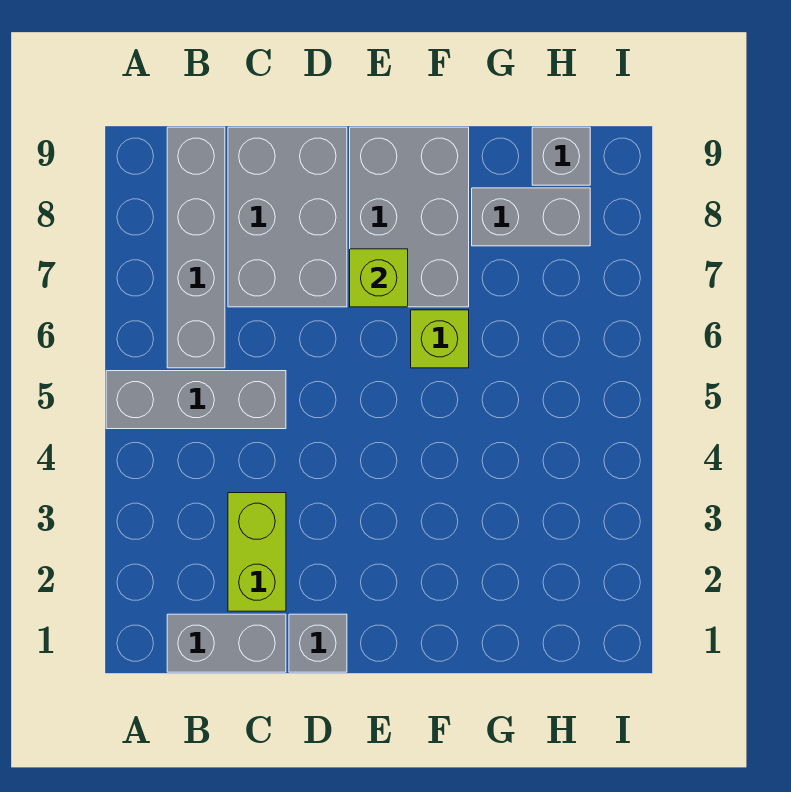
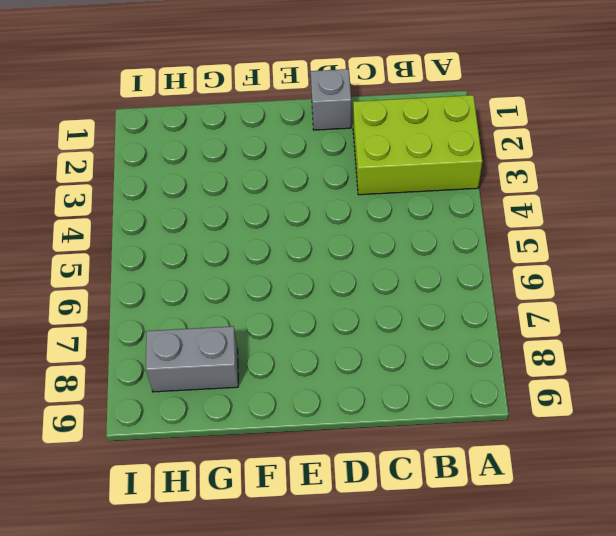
lime brick A2:C3 level 1 -> lime brick C2:C3 level 1
none -> grey brick A5:C5 level 1
none -> grey brick B1:C1 level 1

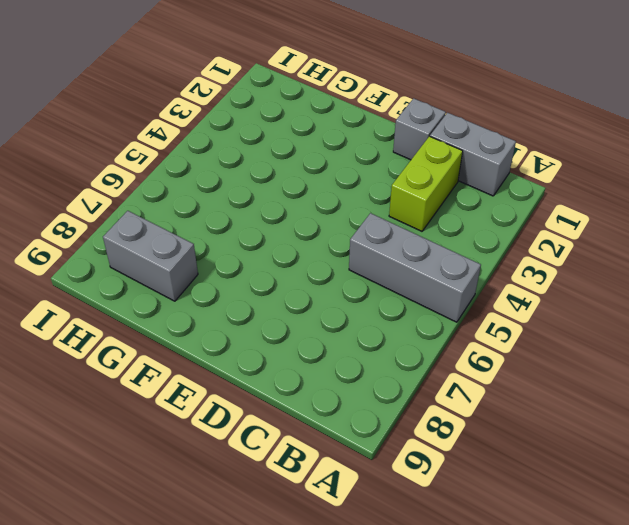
none -> grey brick B6:B9 level 1
none -> grey brick C7:D9 level 1

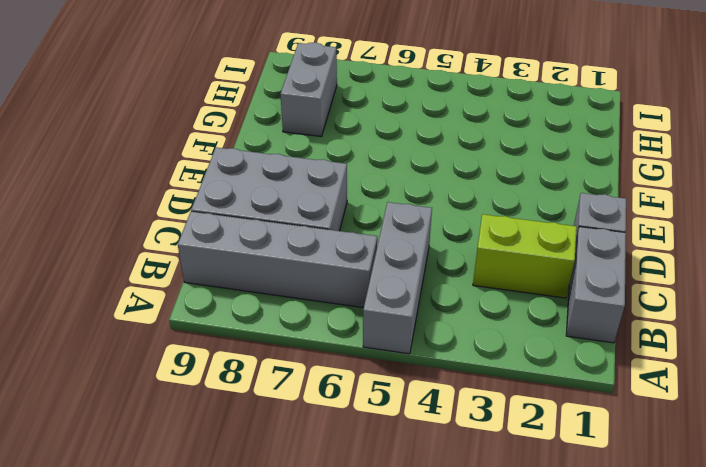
none -> grey brick E7:F9 level 1
none -> lime brick F6 level 1

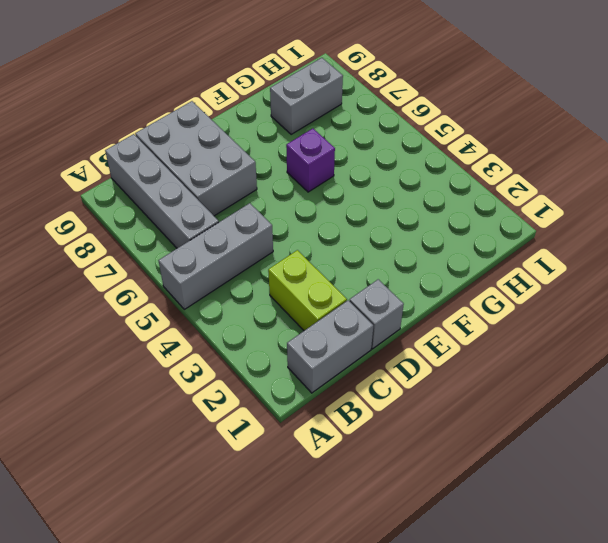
purple brick F6 level 1 -> lime brick F6 level 1
none -> grey brick E7:F9 level 1
none -> grey brick H9 level 1

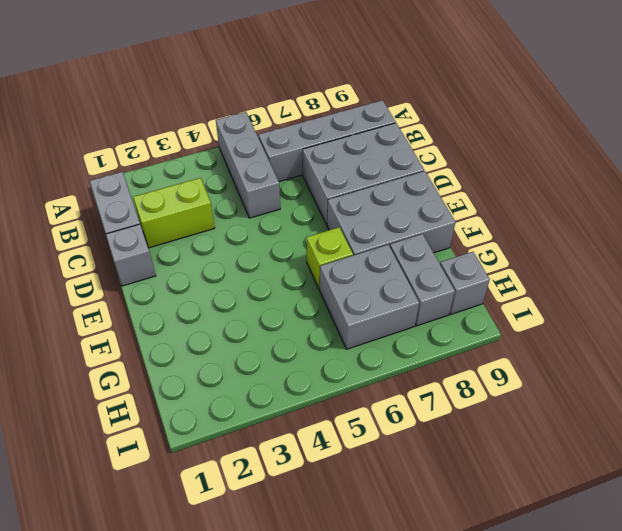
grey brick G6:H7 level 1 -> none
none -> lime brick E7 level 2

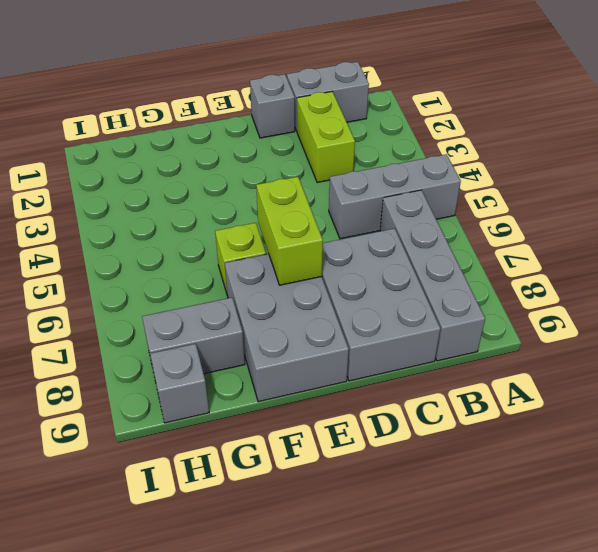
lime brick E6:E7 level 2 -> lime brick E7 level 2

